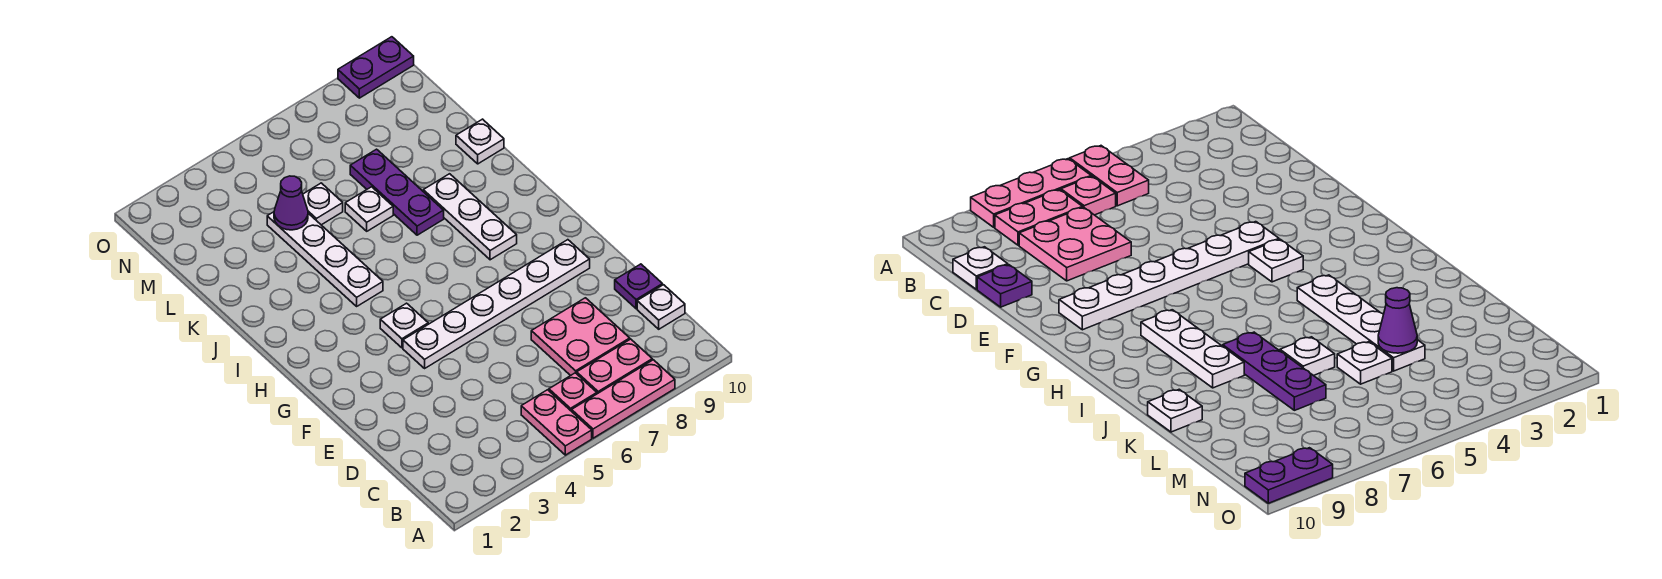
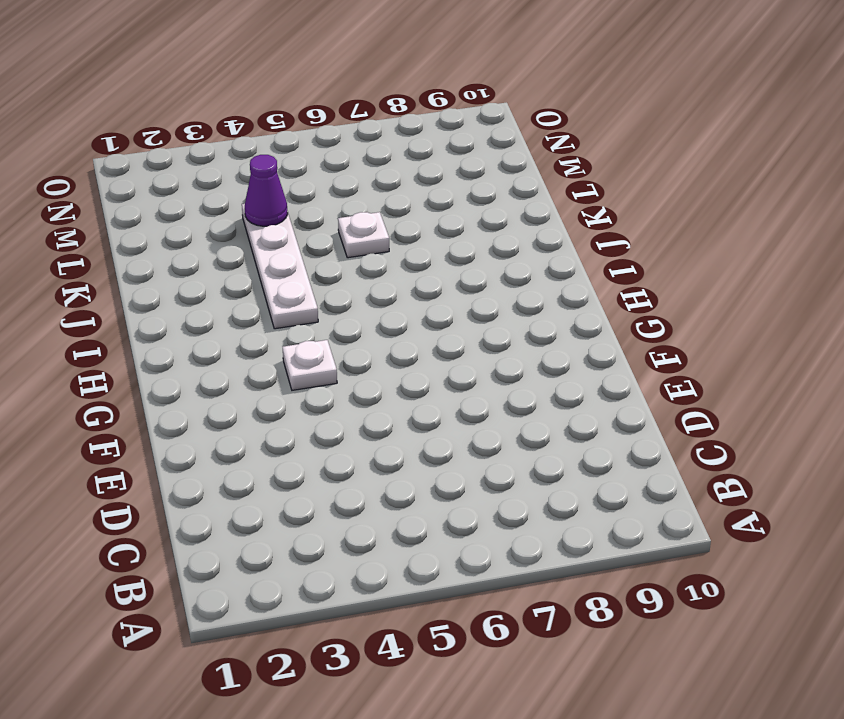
none -> pink plate A5:B5 level 1
none -> pink plate A6:A8 level 1
none -> pink plate B6 level 1

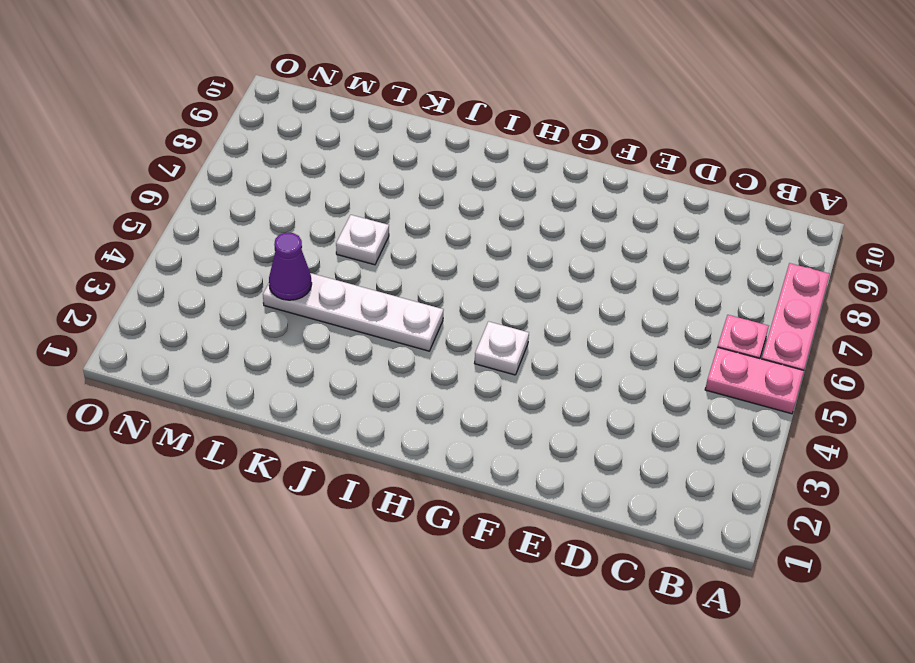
none -> pink plate B7:B8 level 1
none -> pink plate C7:D8 level 1
none -> white plate C10 level 1

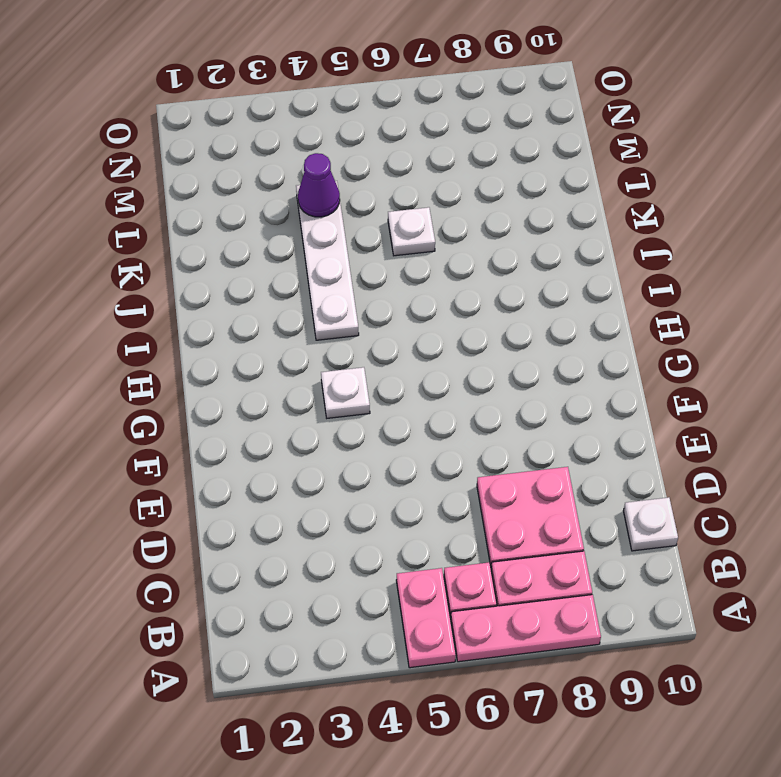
none -> purple plate D10 level 1
none -> white plate F4:F9 level 1
none -> white plate H8:J8 level 1

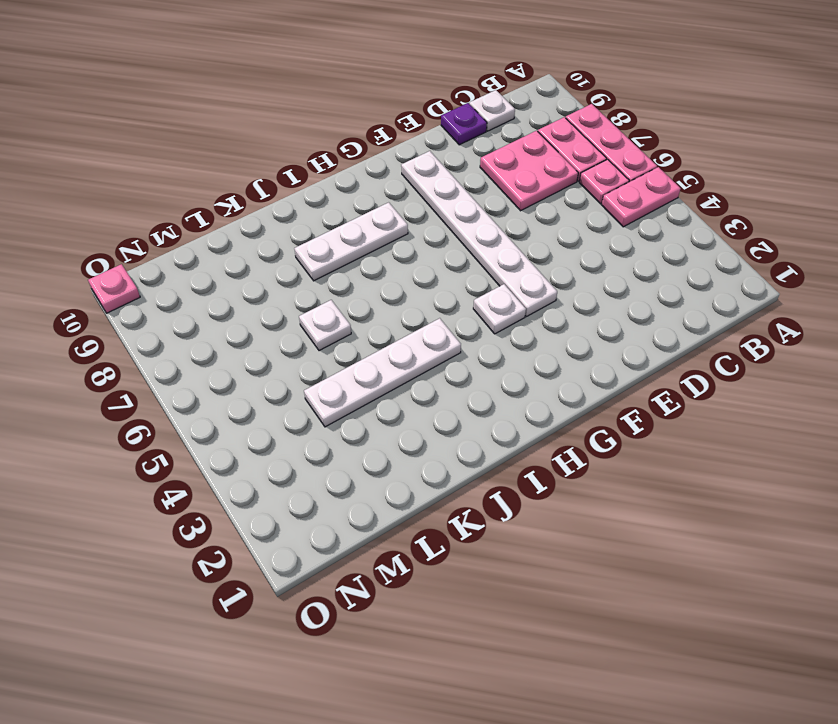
pink plate O10 level 1 -> purple plate O9:O10 level 1
none -> purple plate J7:L7 level 1
none -> white plate K10 level 1
none -> white plate L5 level 1

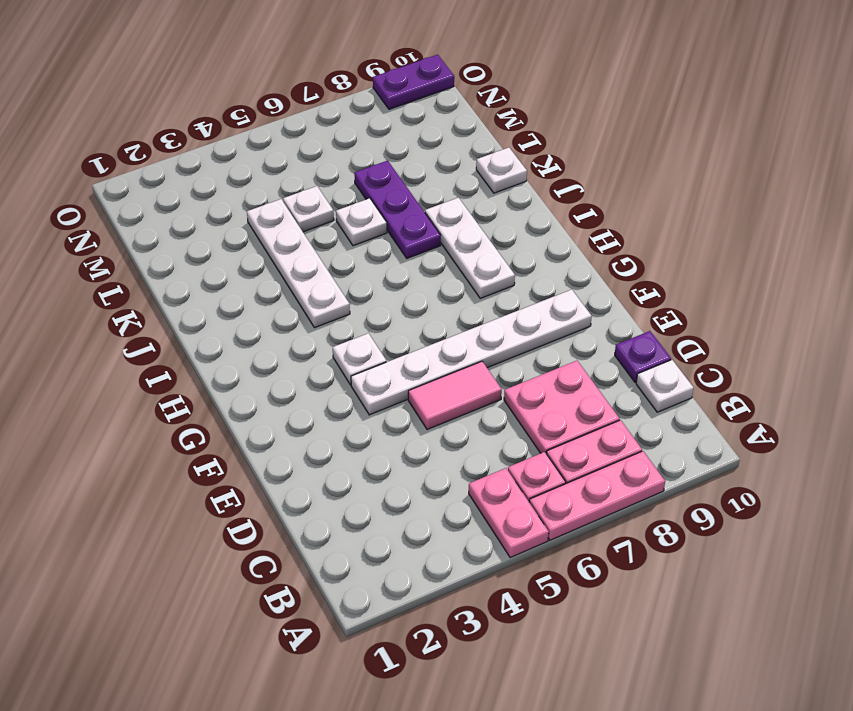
pink tile E5:E6 level 1 -> none
none -> purple cone L4 level 2

